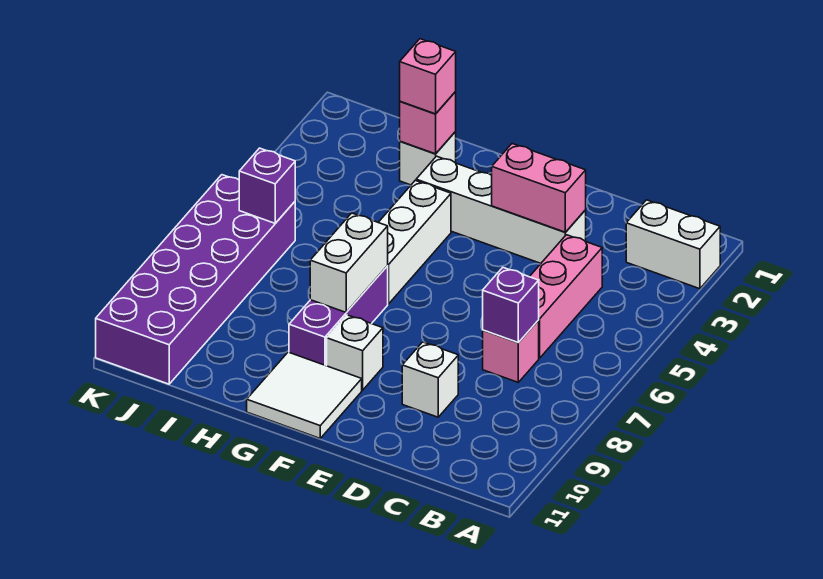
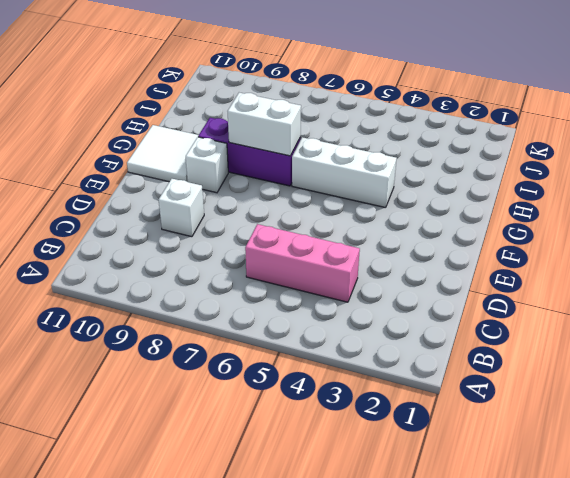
none -> white brick A2:B2 level 1
none -> pink brick C7 level 1
none -> white brick D3:G3 level 1

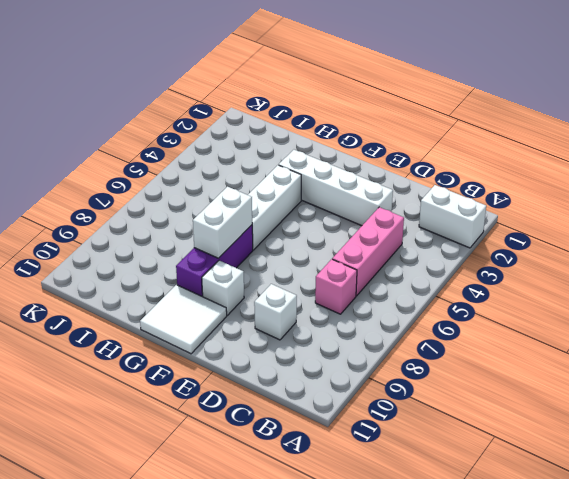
none -> white brick H2 level 1
none -> purple brick J6:K11 level 1
none -> purple brick C7 level 2

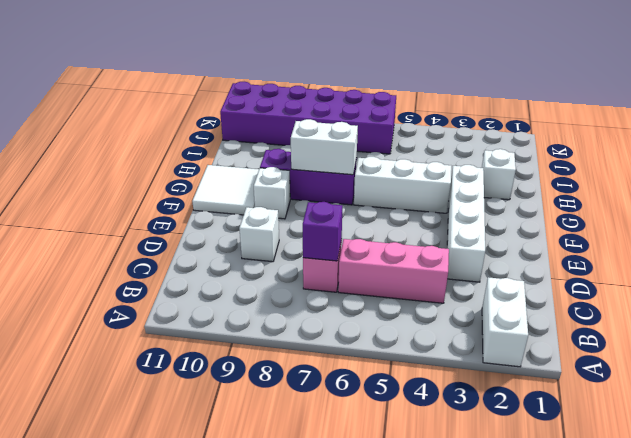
none -> pink brick D3:E3 level 2
none -> pink brick H2 level 2
none -> purple brick J6 level 2

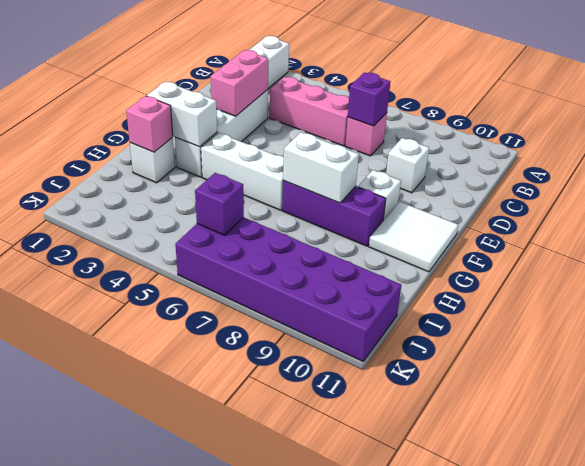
white brick G2:G3 level 2 -> none
none -> pink brick H2 level 3

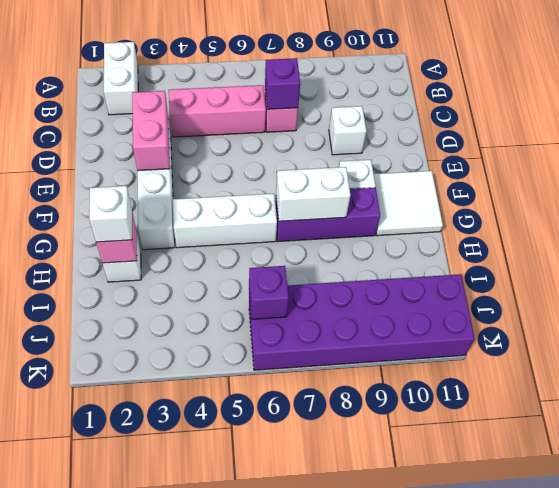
white brick H2 level 3 -> pink brick H2 level 3

